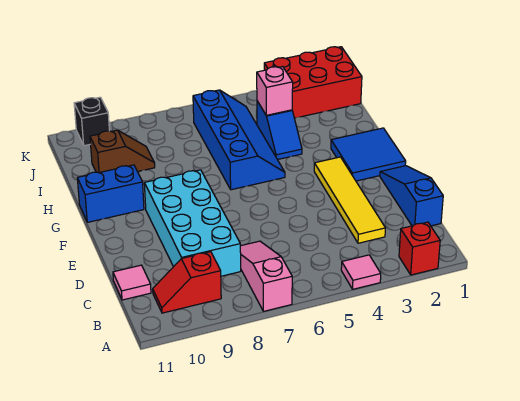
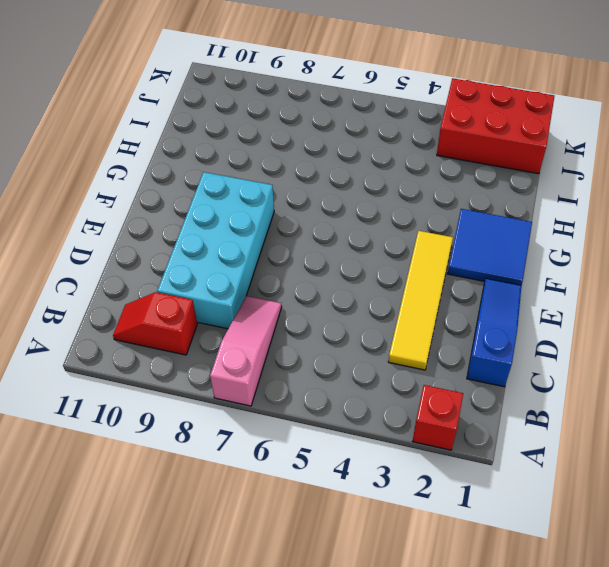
none -> pink tile A4 level 1
none -> pink tile C11 level 1
none -> blue slope G5:J6 level 1 top 6

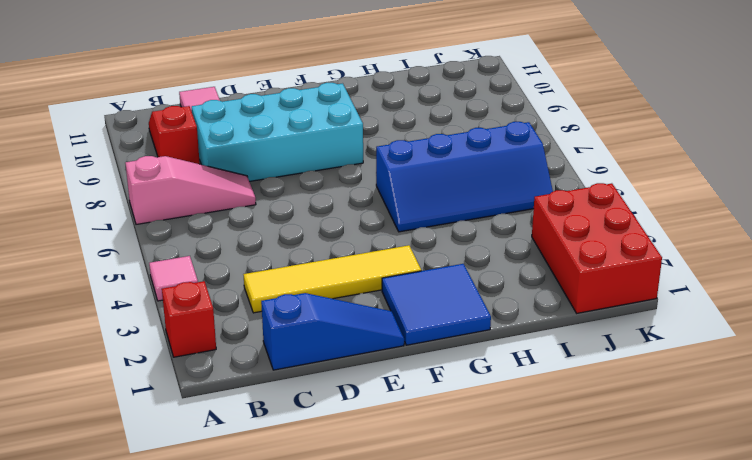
none -> blue brick G10:G11 level 1
none -> blue slope H4:I4 level 1 top I
none -> brown slope I9:I10 level 1 top 10

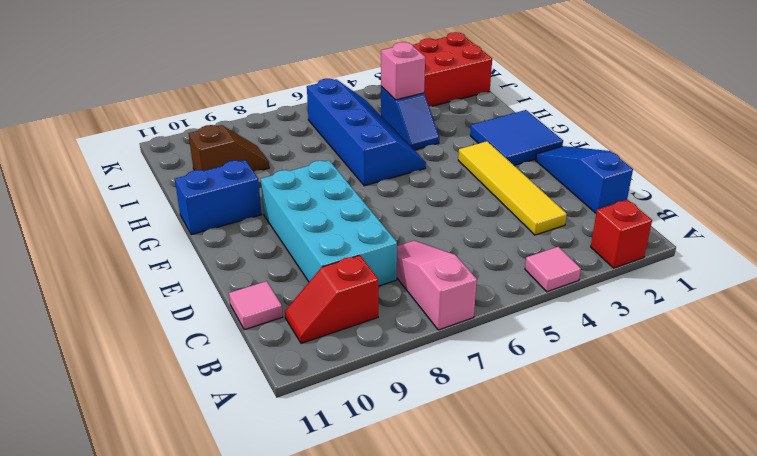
none -> black brick K10 level 1

